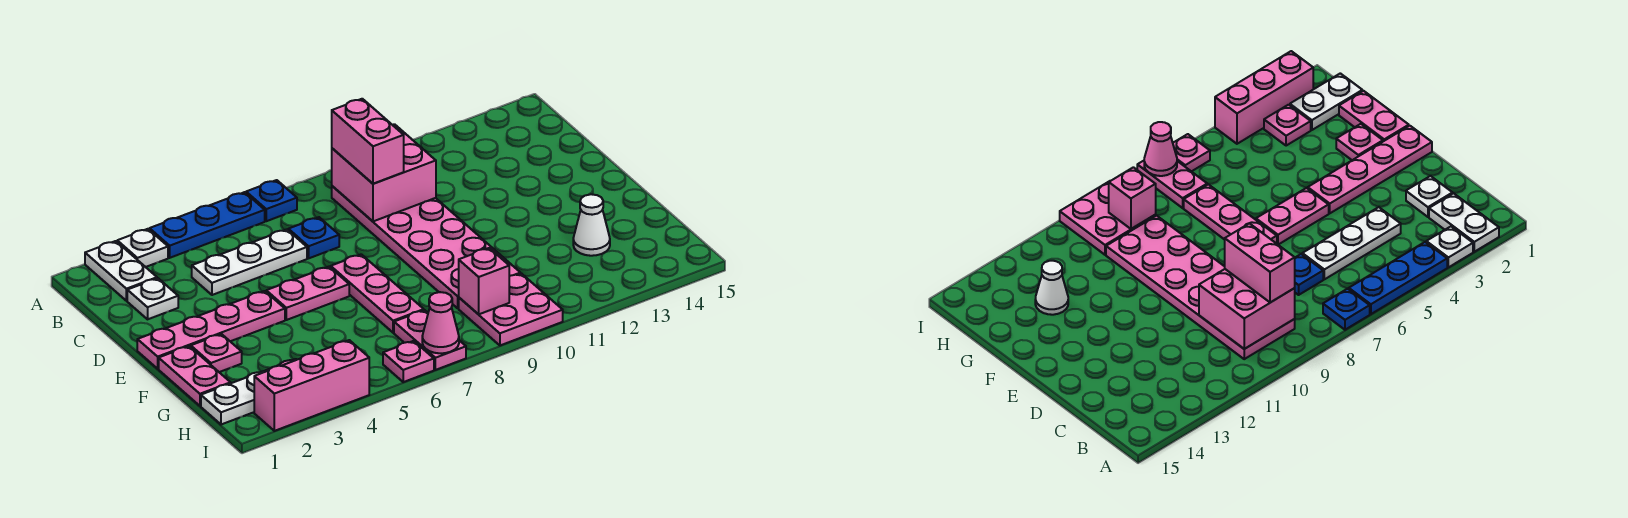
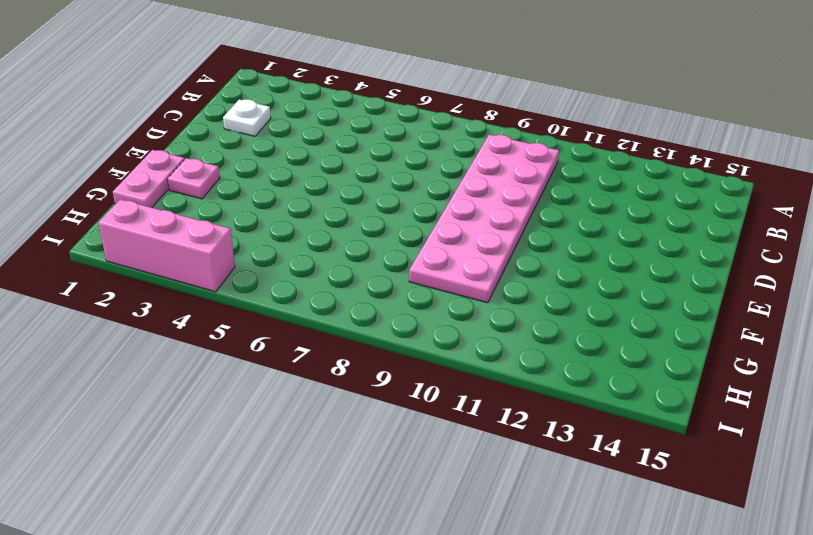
none -> white plate A2:B2 level 1
none -> white plate A3 level 1
none -> blue plate A4:A6 level 1

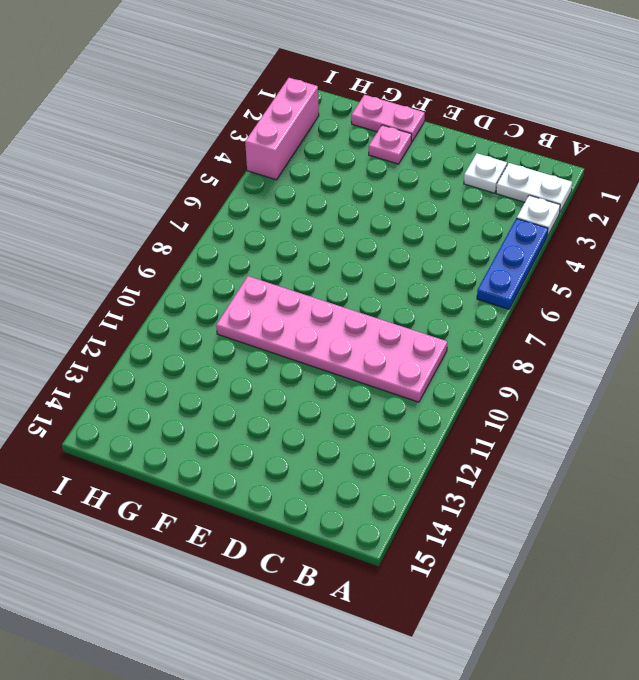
none -> blue plate A7 level 1
none -> white plate C4:C6 level 1
none -> blue plate C7 level 1

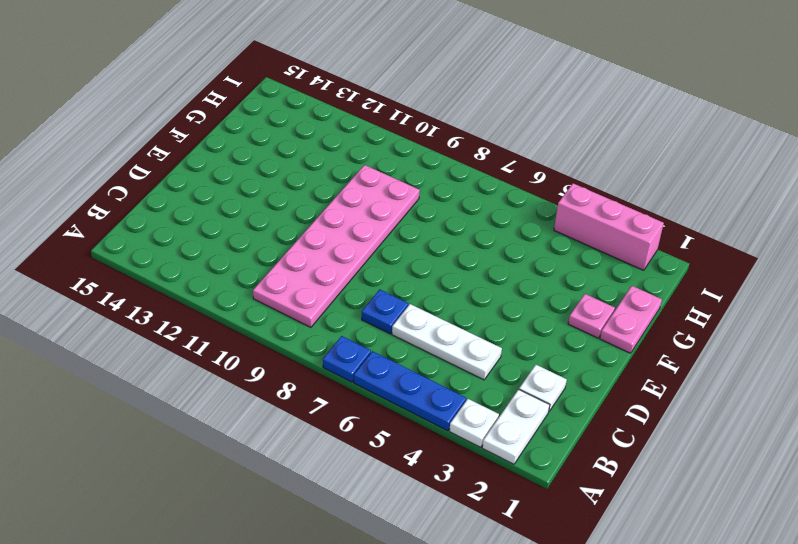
none -> pink plate E1:E4 level 1
none -> pink plate E5:E6 level 1
none -> pink plate E7:G7 level 1

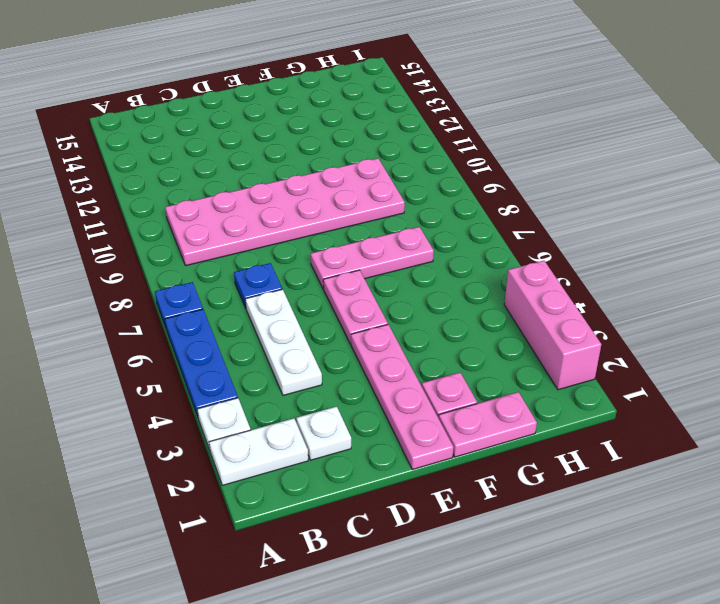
none -> white cone G13 level 1
none -> white plate H1:H2 level 1
none -> pink plate H3 level 1

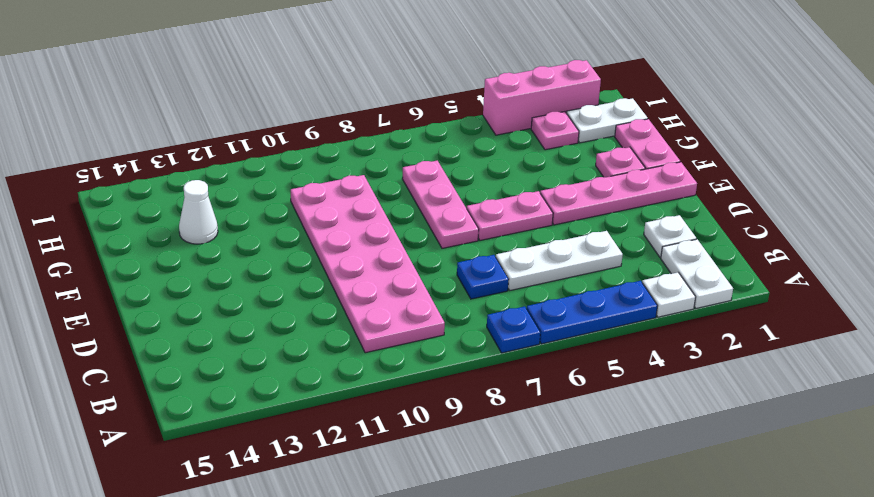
none -> pink plate H7:I7 level 1
none -> pink plate H9:I10 level 1
none -> pink plate I6 level 1

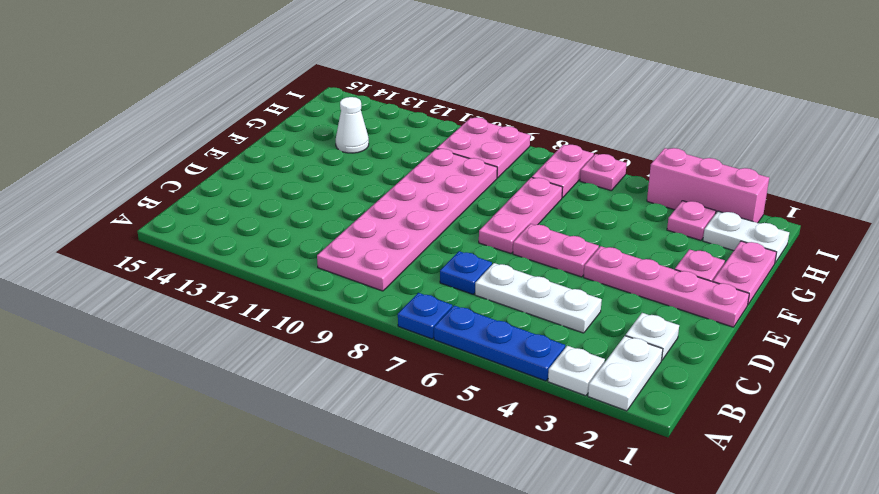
none -> pink brick B9:C10 level 2
none -> pink brick H9 level 2
none -> pink cone I7 level 2

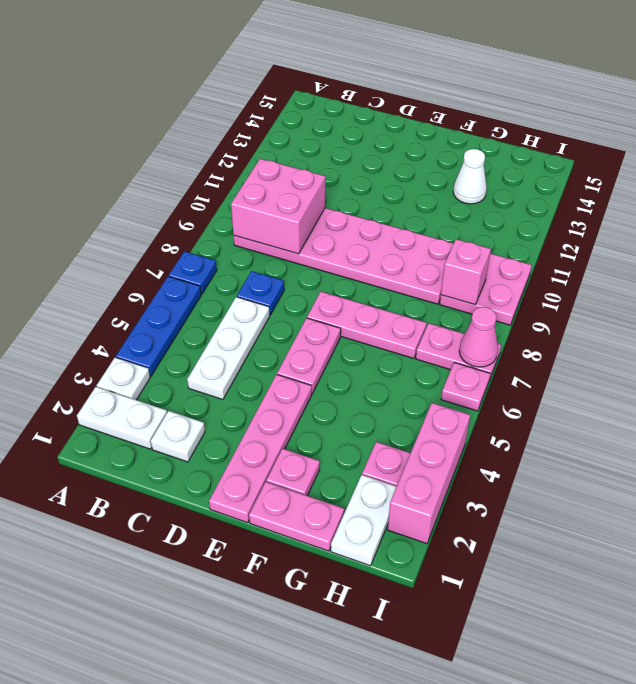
none -> pink brick B9:C9 level 3

